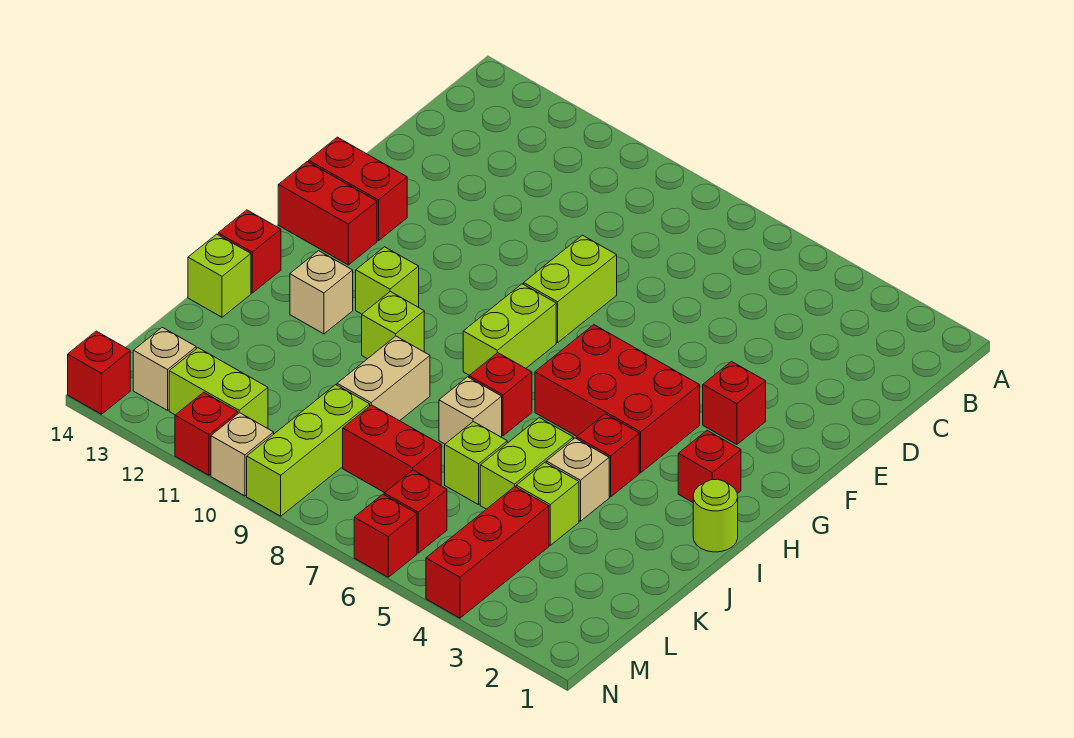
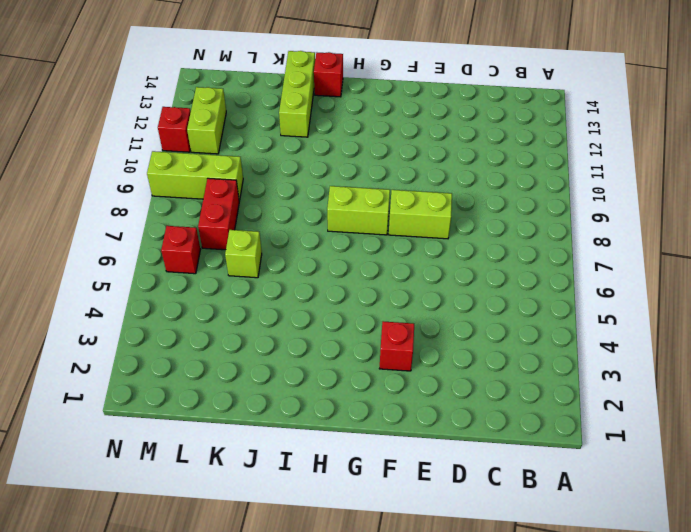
lime brick J12:J14 level 1 -> lime brick J14 level 1
none -> red brick F13:F14 level 1
none -> red brick G4:H6 level 1
none -> red brick G13:G14 level 1
none -> red brick H2 level 1

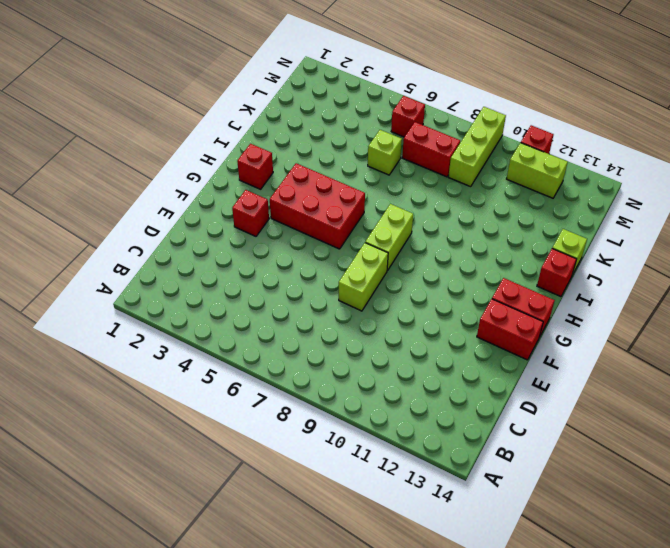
none -> lime brick H11 level 1
none -> lime round brick I1 level 1
none -> red brick I4 level 1
none -> red brick I7 level 1

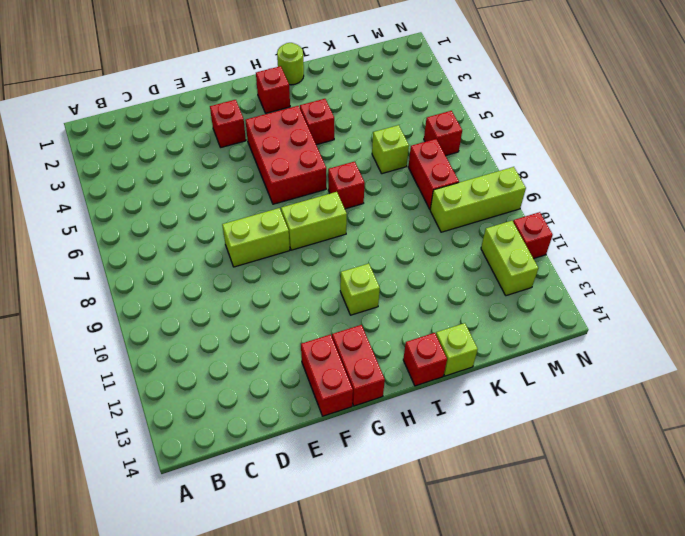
none -> lime brick I10 level 1
none -> tan brick I12 level 1
none -> tan brick J4 level 1
none -> lime brick J5:K5 level 1

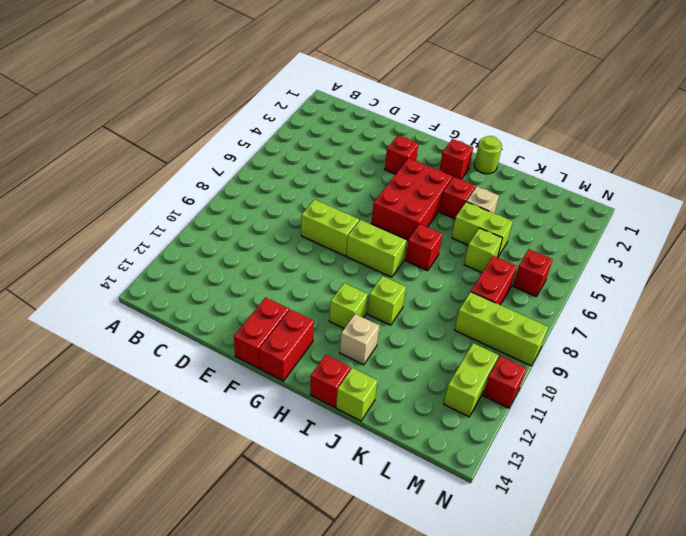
none -> tan brick J7 level 1
none -> tan brick J9:K9 level 1
none -> lime brick K4 level 1
none -> red brick L4:N4 level 1

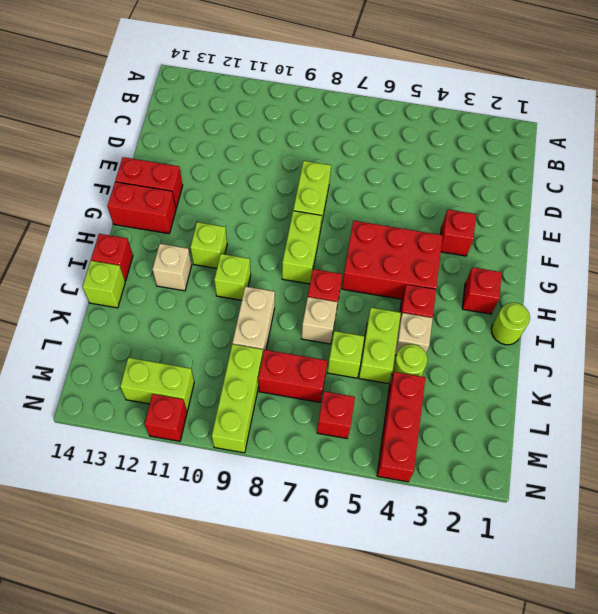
lime round brick K4 level 1 -> lime brick K4 level 1
none -> tan brick M13 level 1
none -> red brick N6 level 1
none -> tan brick N10 level 1
none -> red brick N14 level 1

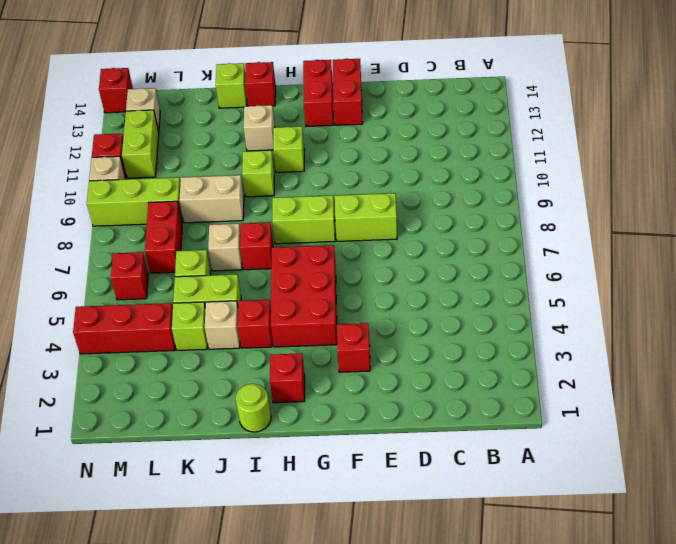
none -> red brick N6 level 1

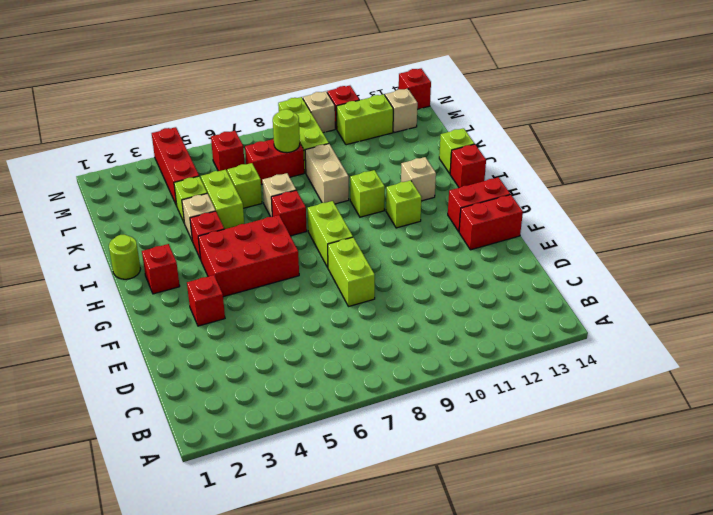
lime round brick L8 level 2 -> none
none -> red brick N6 level 1

